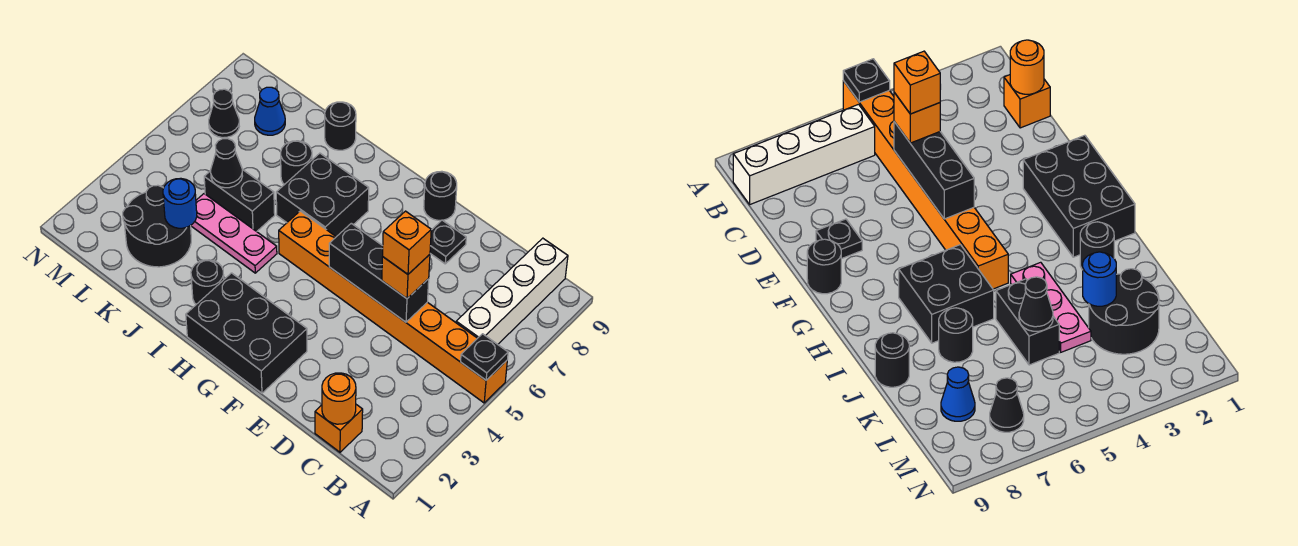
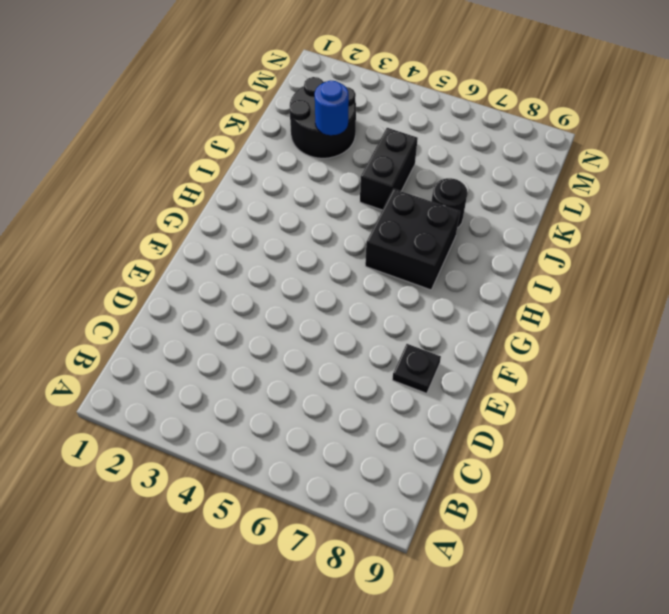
none -> orange brick A5:H5 level 1
none -> white brick B6:B9 level 1
none -> orange brick C1 level 1

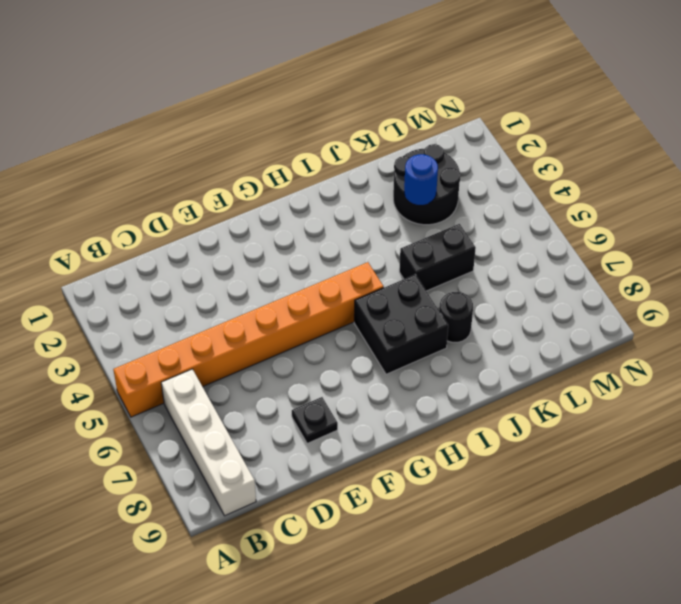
none -> orange brick C1 level 1
none -> black brick F1:H2 level 1
none -> black round brick F9 level 1

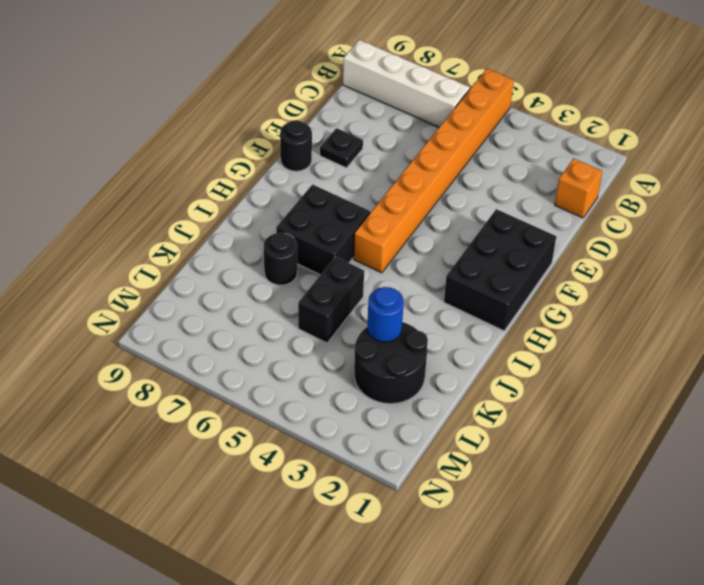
none -> black round brick I2 level 1
none -> pink plate I4:K4 level 1
none -> black round brick J9 level 1

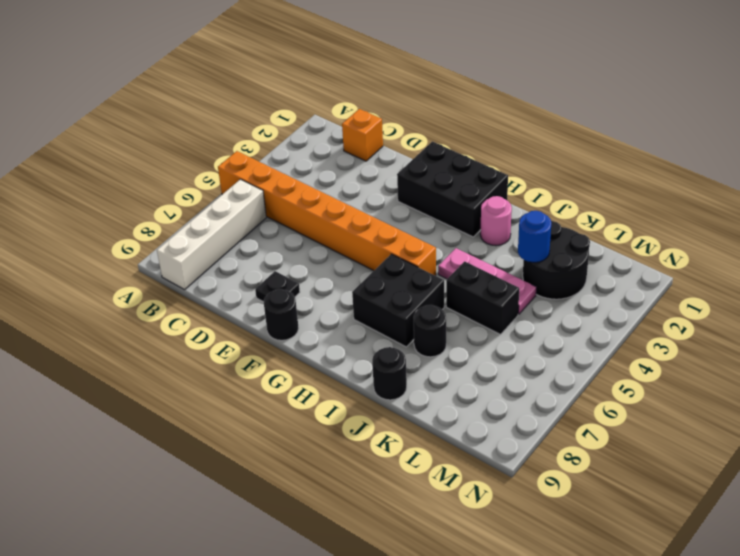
pink round brick I2 level 1 -> black round brick I2 level 1
none -> blue cone L8 level 1
none -> black cone M7 level 1
none -> black plate A5 level 2

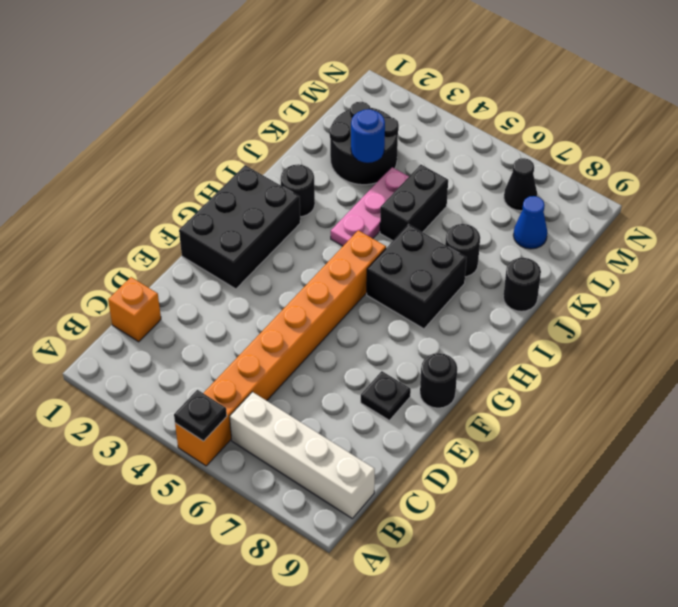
none -> orange round brick C1 level 2
none -> black brick D5:F5 level 2
none -> black cone K5 level 2

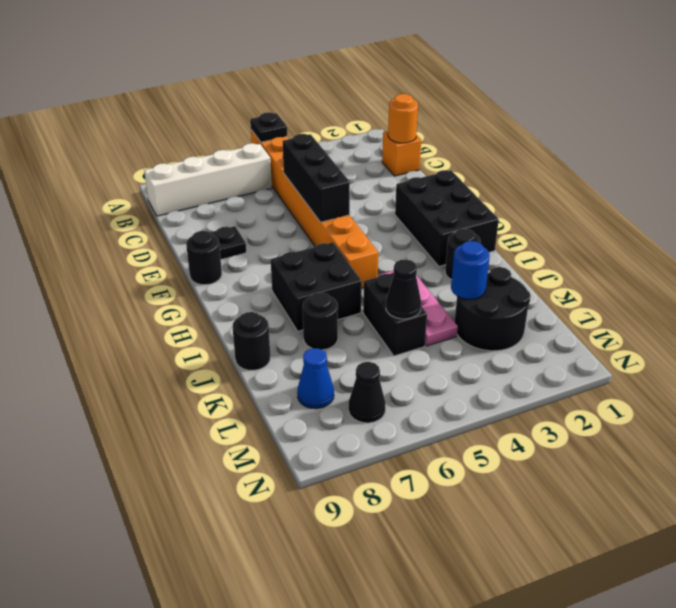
none -> orange brick D5 level 3
none -> orange brick D5 level 4

